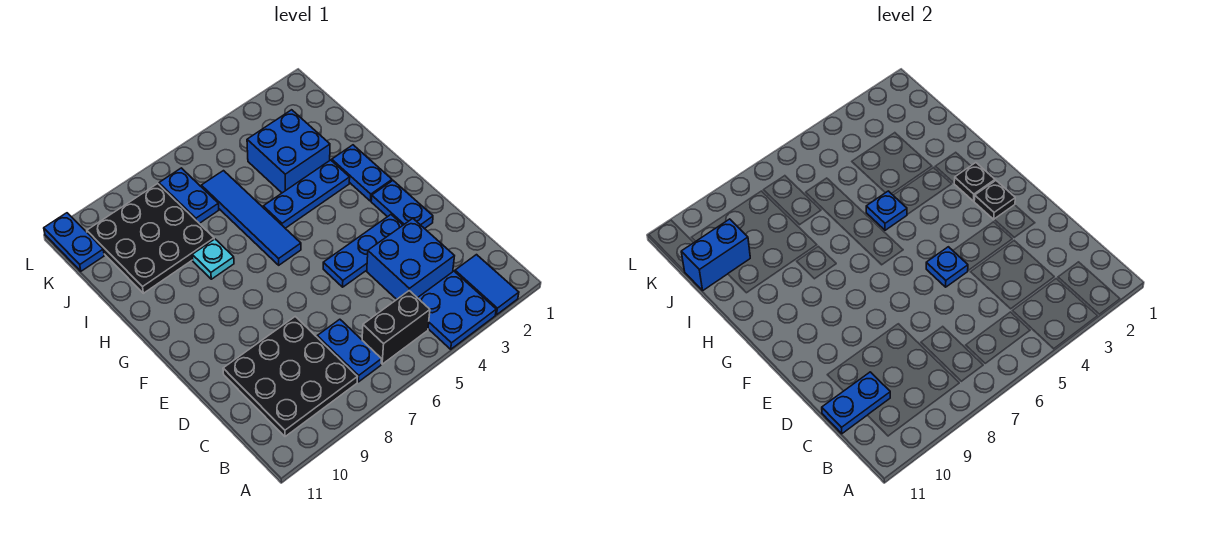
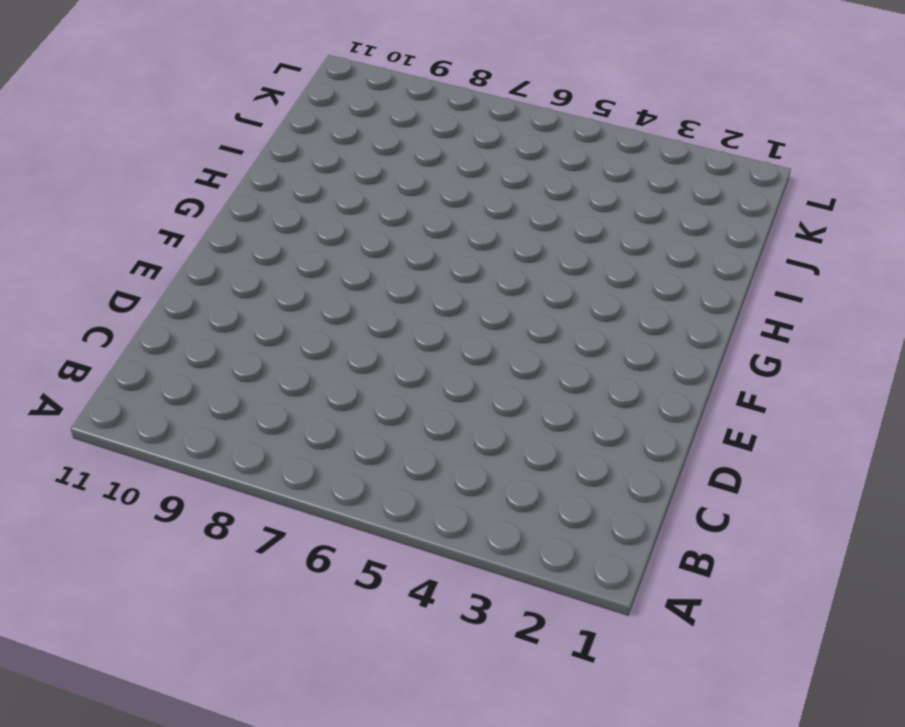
none -> blue tile A2:B2 level 1
none -> blue plate A3:B4 level 1
none -> black brick B5:B6 level 1

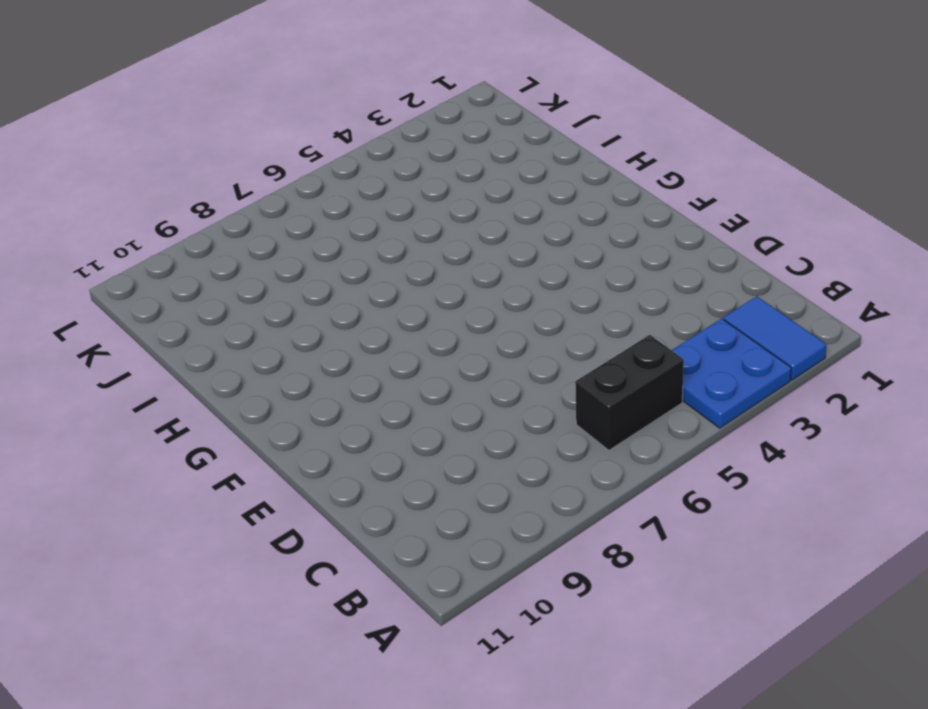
none -> blue plate B7:C7 level 1
none -> black plate B8:D10 level 1
none -> blue brick C3:D4 level 1

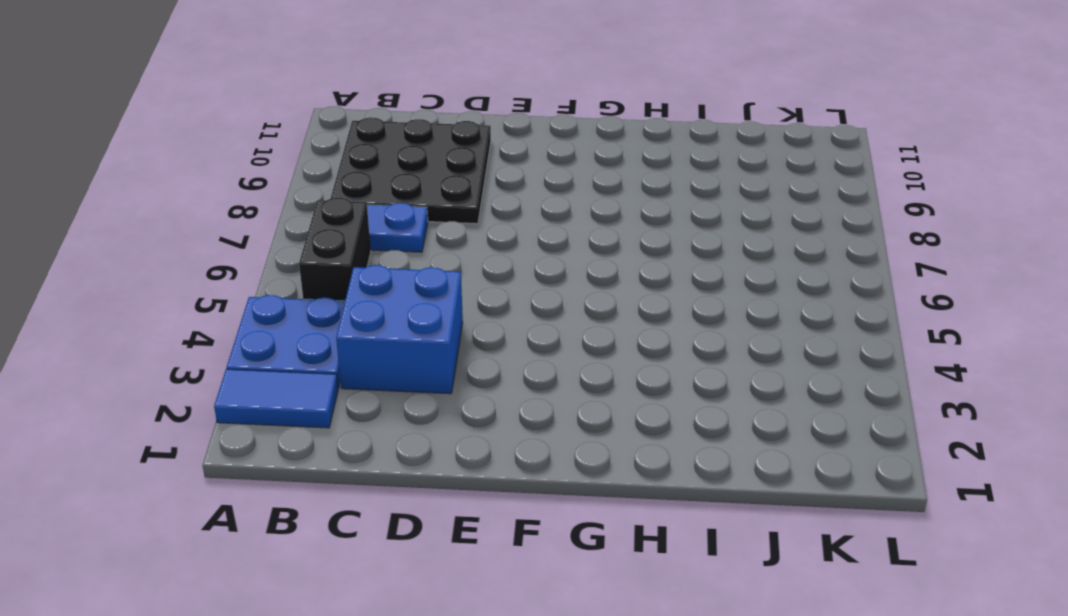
none -> blue plate E2:F2 level 1
none -> blue plate E3:E5 level 1
none -> blue plate G2:H2 level 1

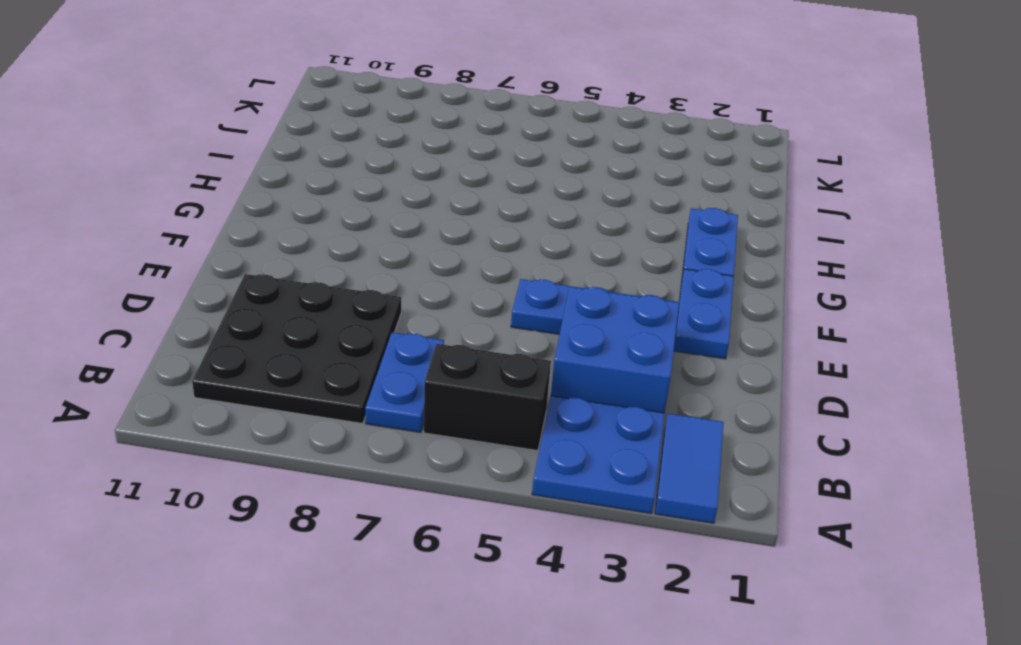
none -> blue tile G6:J6 level 1
none -> blue plate H3:H5 level 1
none -> cyan plate H8 level 1

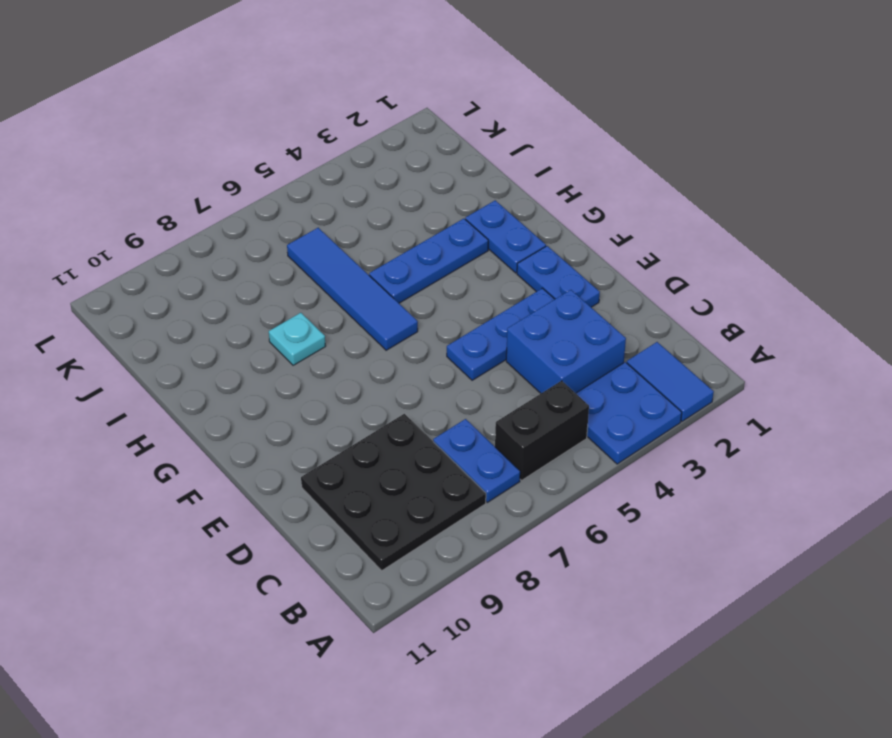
none -> blue brick I3:J4 level 1
none -> black plate I8:K10 level 1
none -> blue plate J7:K7 level 1

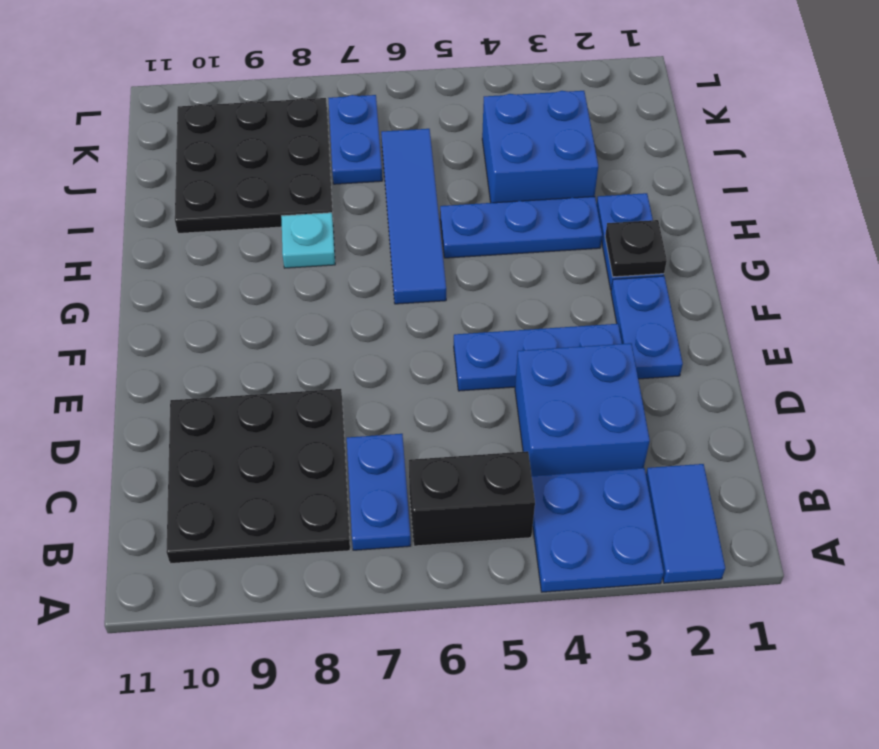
none -> blue plate K11:L11 level 1
none -> blue plate C10:C11 level 2
none -> blue plate E5 level 2

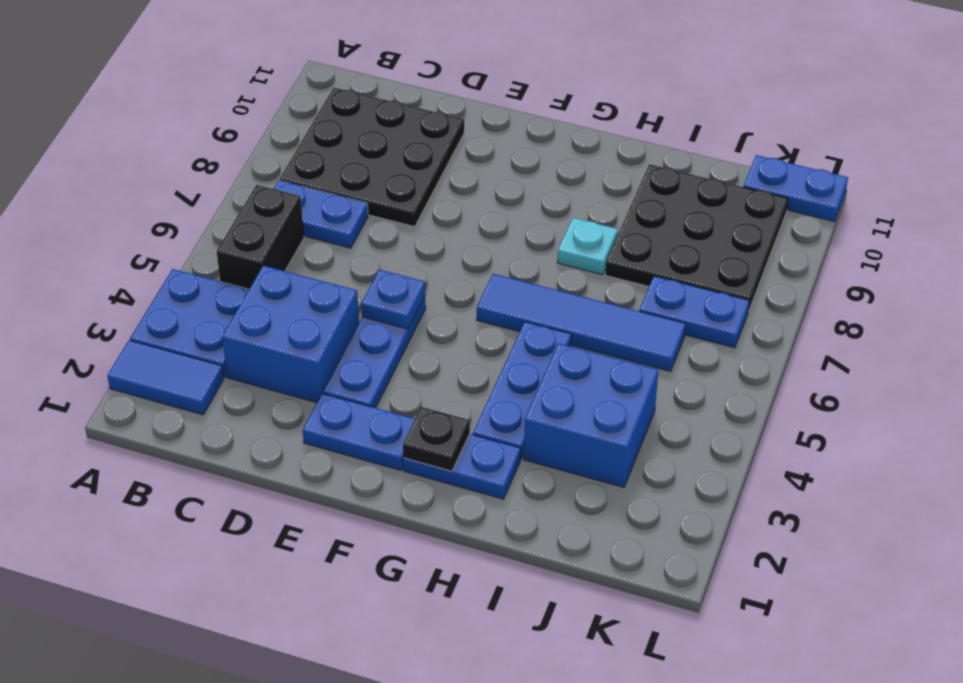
none -> blue plate C10:C11 level 2
none -> black plate F2 level 2
none -> blue plate H5 level 2

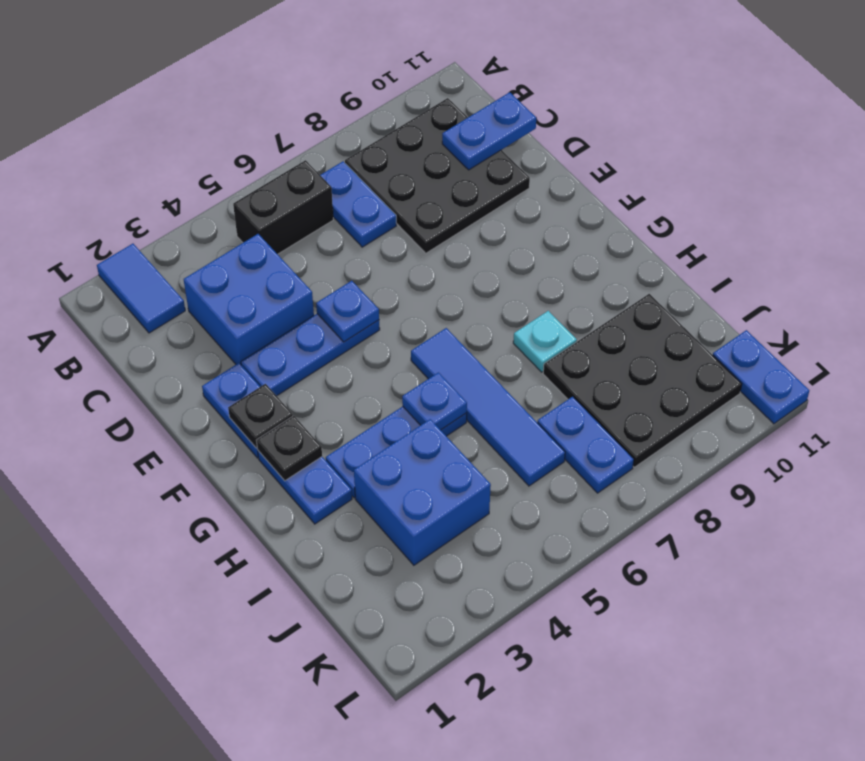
none -> blue plate A3:B4 level 1
none -> blue brick J10:J11 level 2

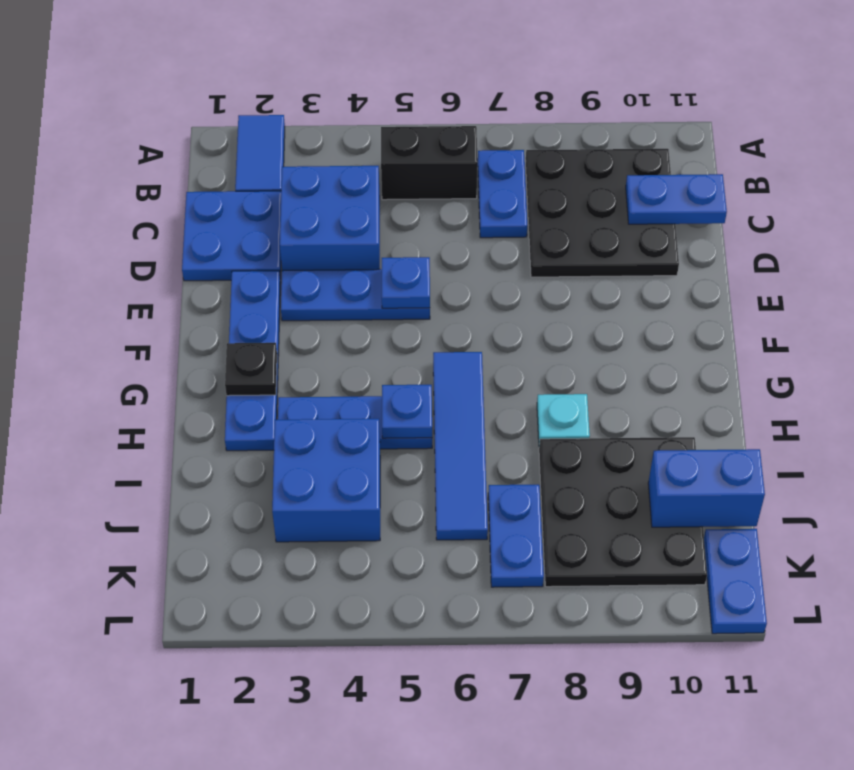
blue plate C1:D2 level 1 -> blue plate A3:B4 level 1
none -> black plate F2 level 2

